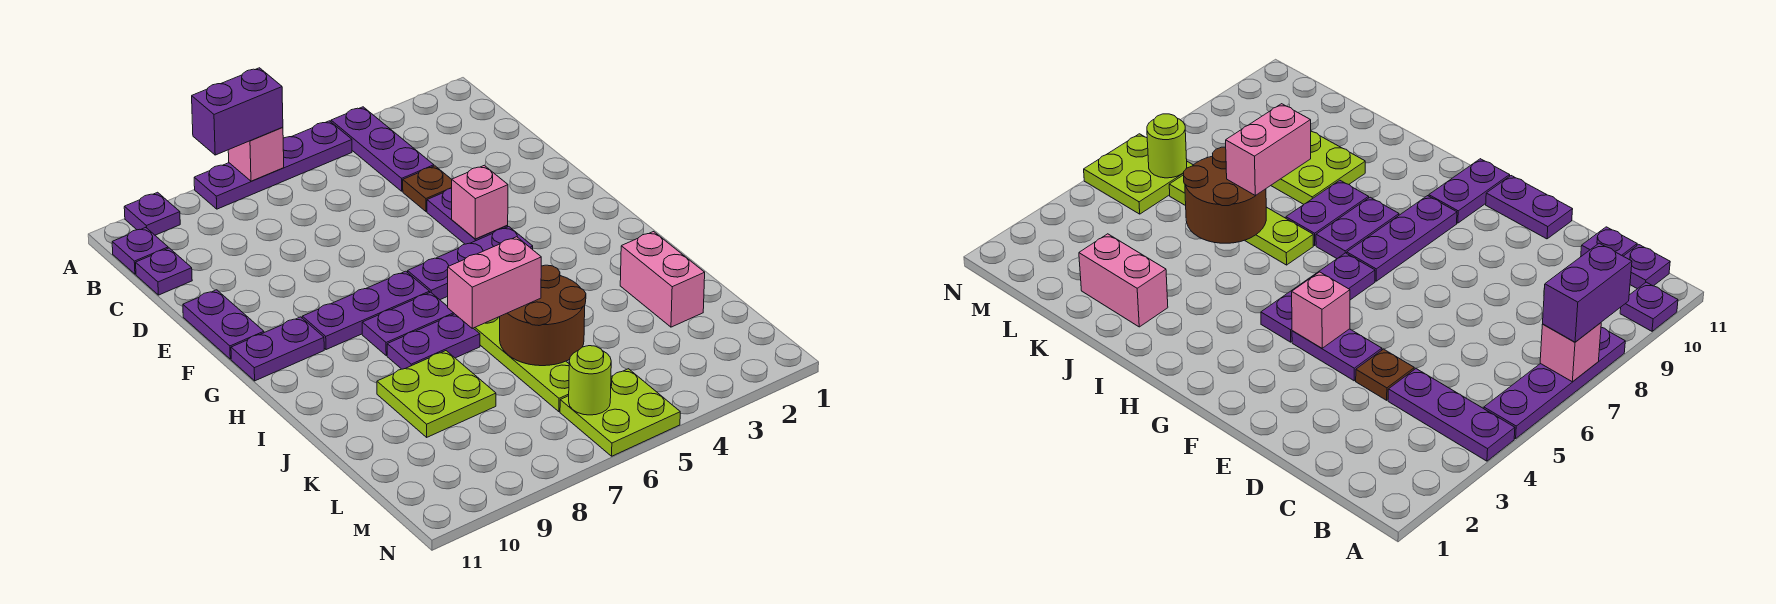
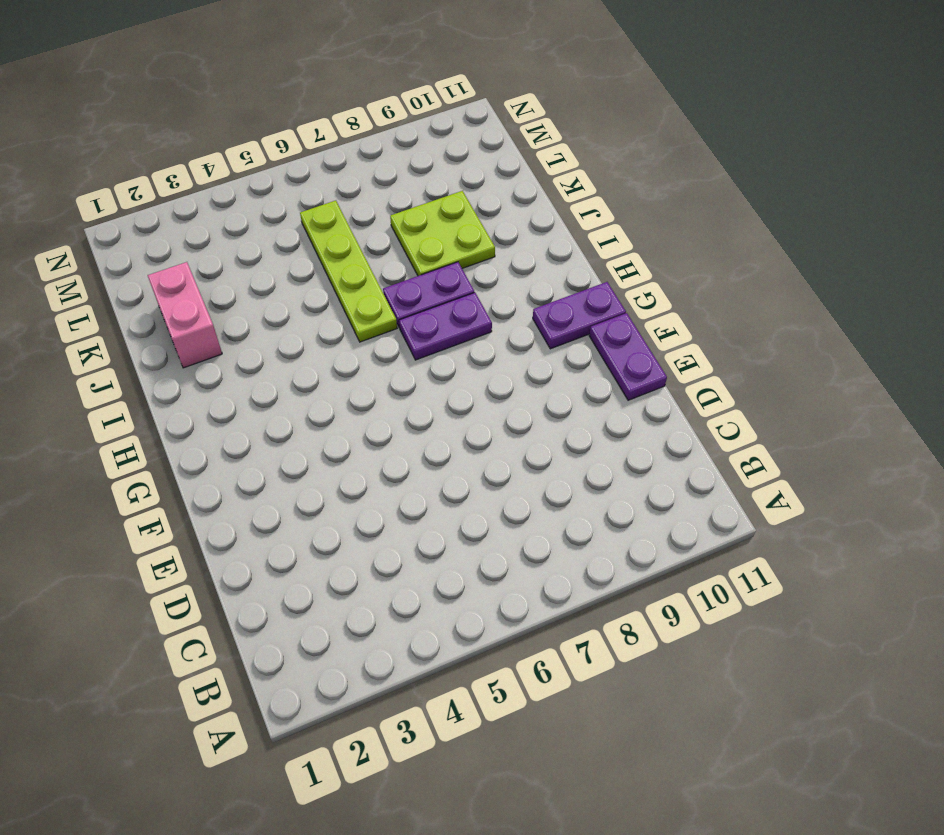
none -> purple plate A4:C4 level 1
none -> purple plate A5:A8 level 1
none -> purple plate A10 level 1

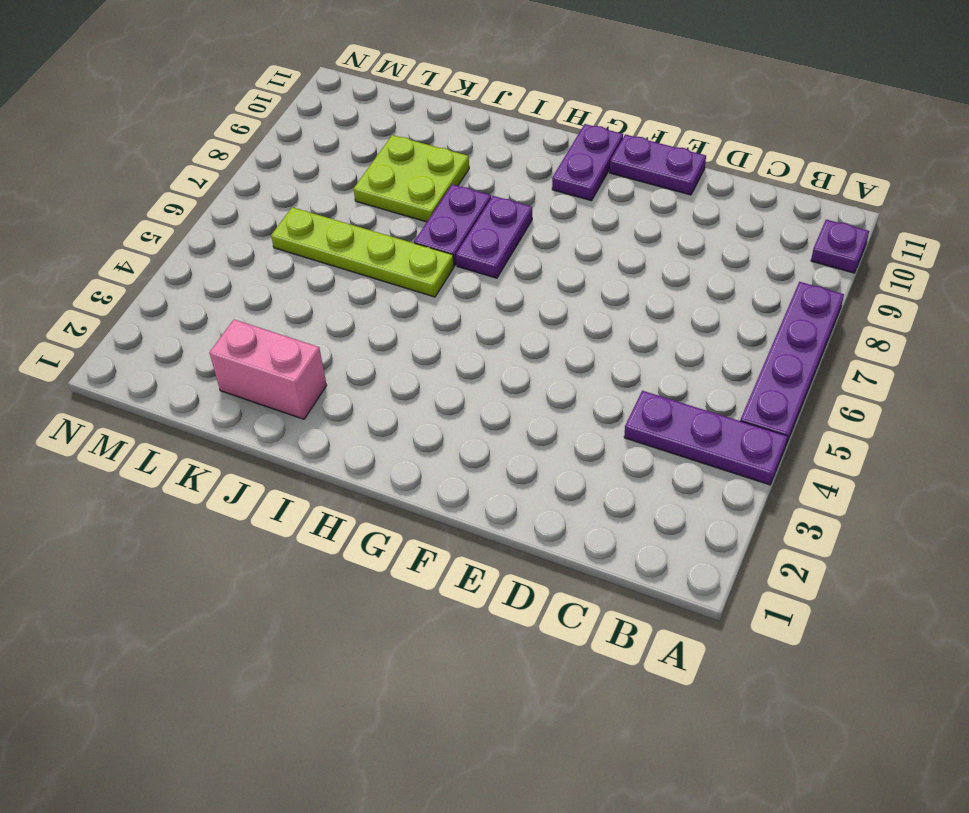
none -> purple plate B11 level 1
none -> purple plate C11 level 1
none -> brown plate D4 level 1

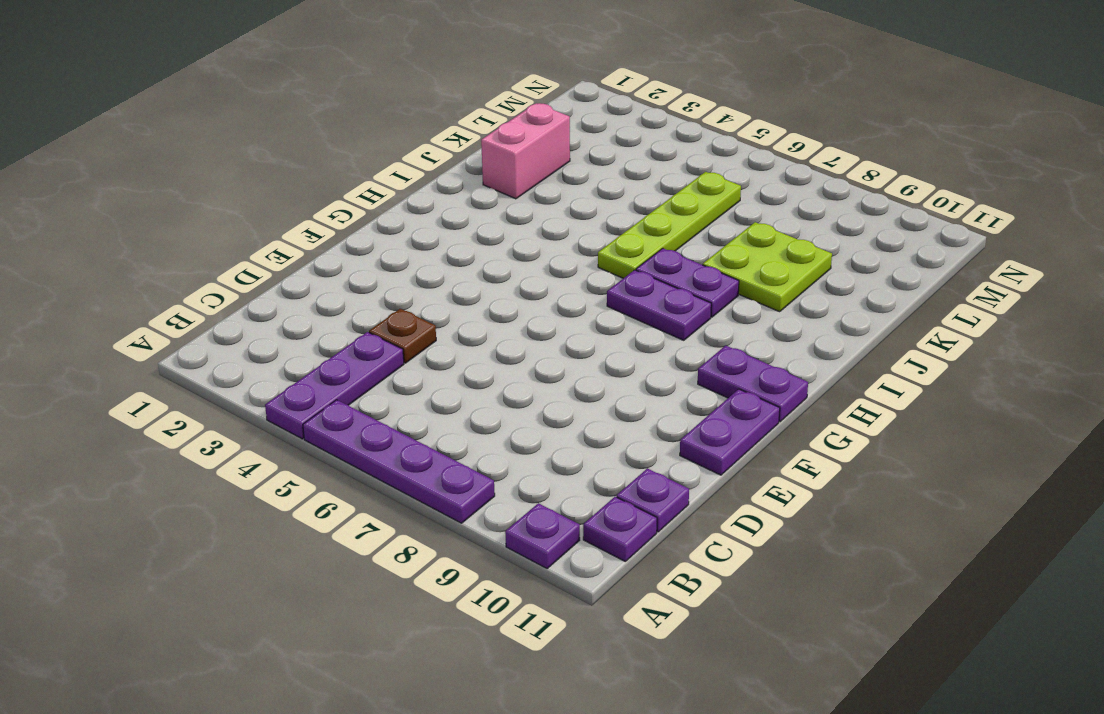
none -> purple plate E4:F4 level 1
none -> purple plate G4:G6 level 1
none -> purple plate G7:G9 level 1

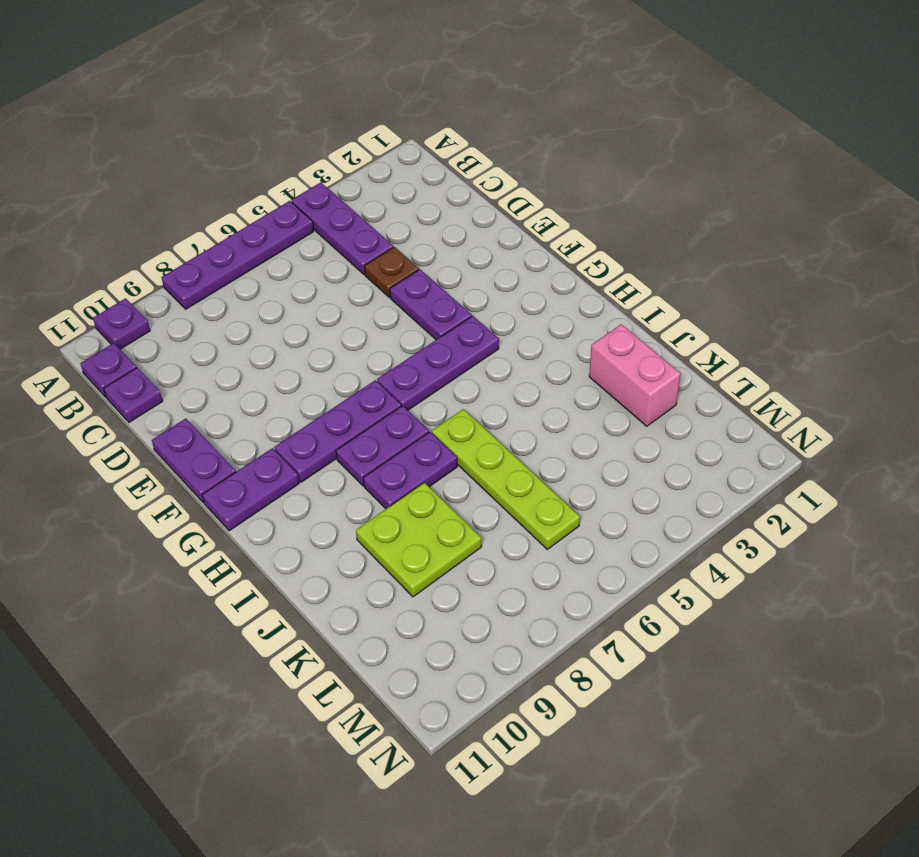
none -> lime plate M5:N6 level 1
none -> pink brick A7 level 2
none -> pink brick F4 level 2

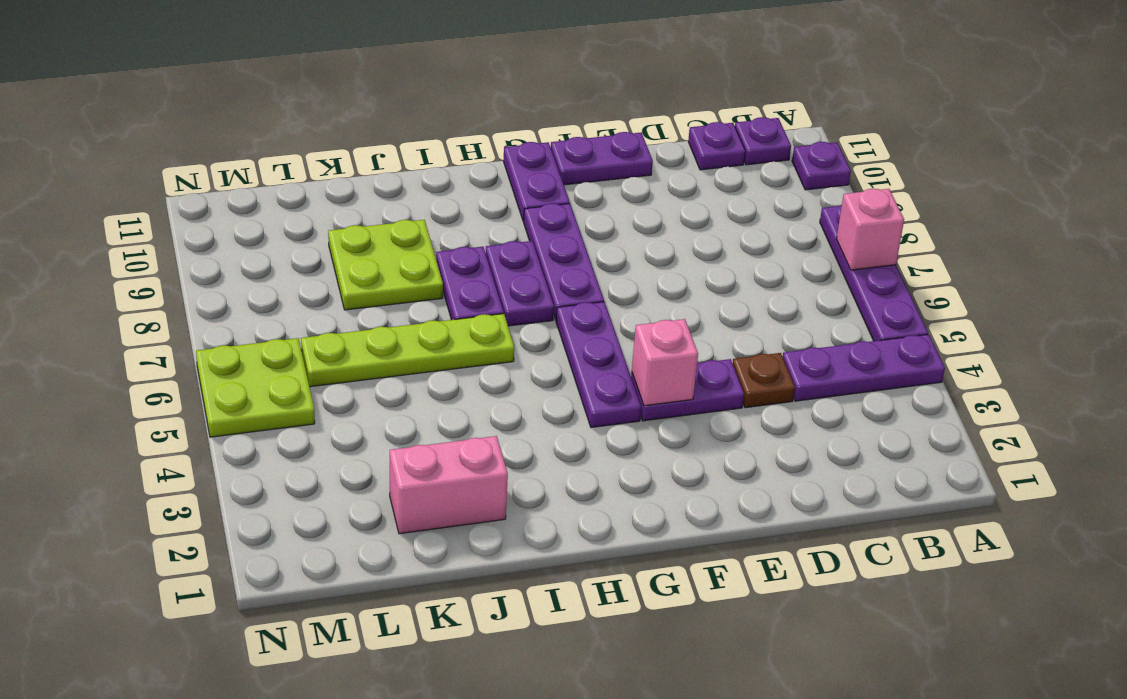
none -> brown round brick J5:K6 level 2
none -> lime round brick M6 level 2
none -> purple brick A7:A8 level 3

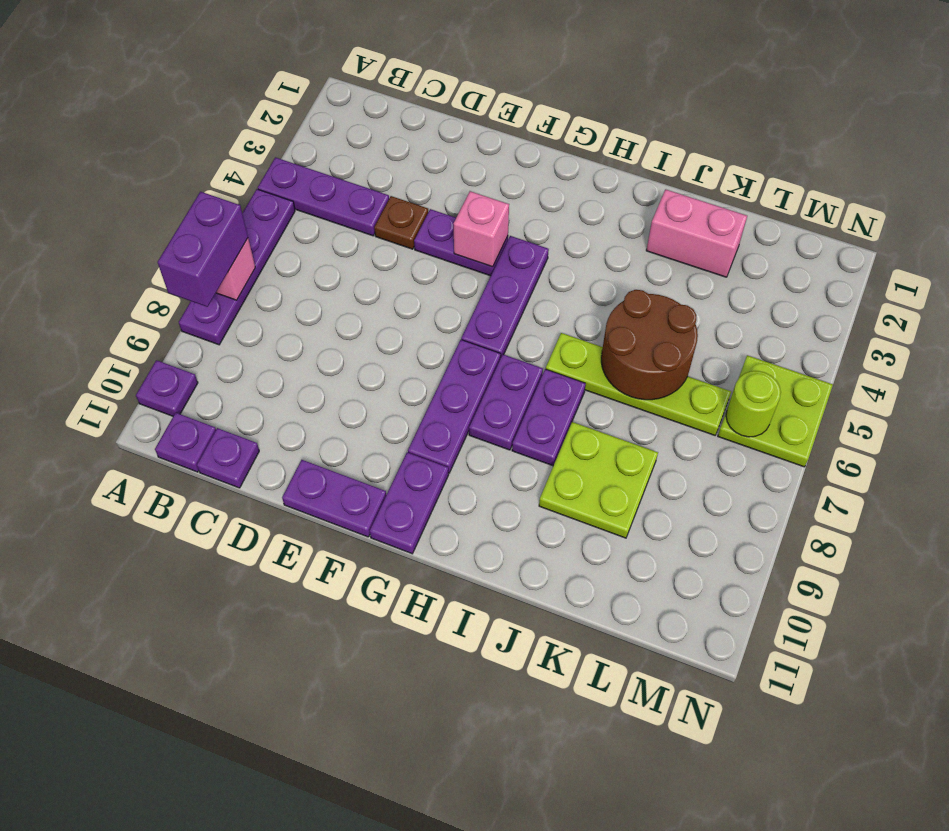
none -> pink brick J6:J7 level 3

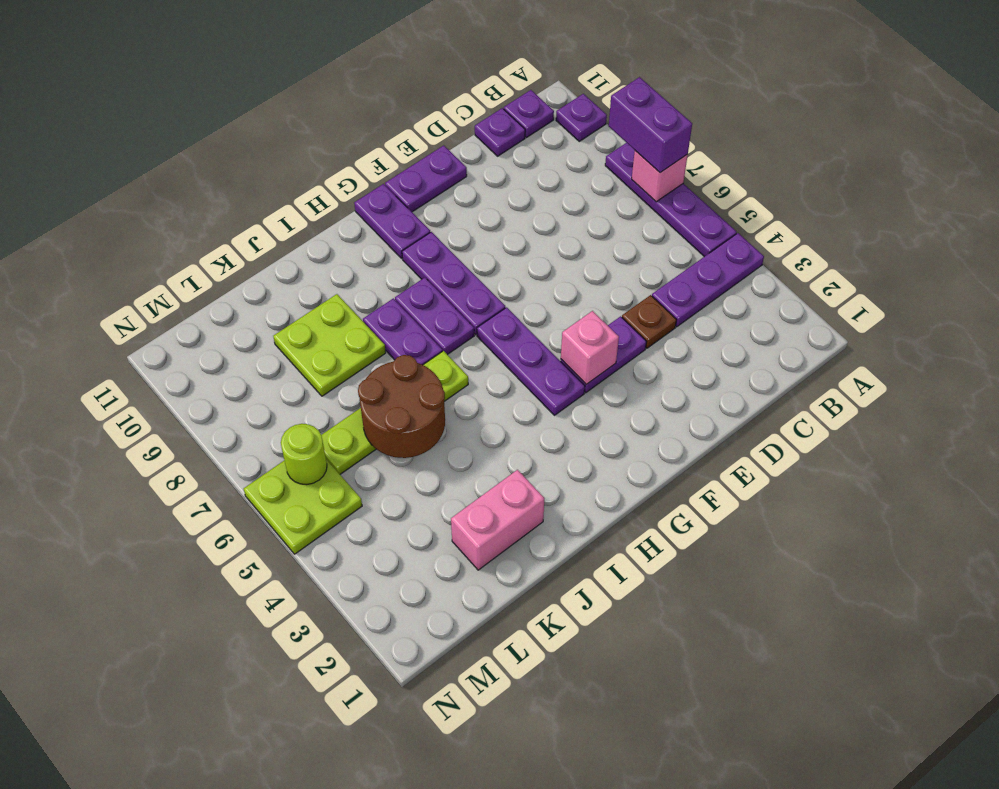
none -> pink brick J6:J7 level 3

